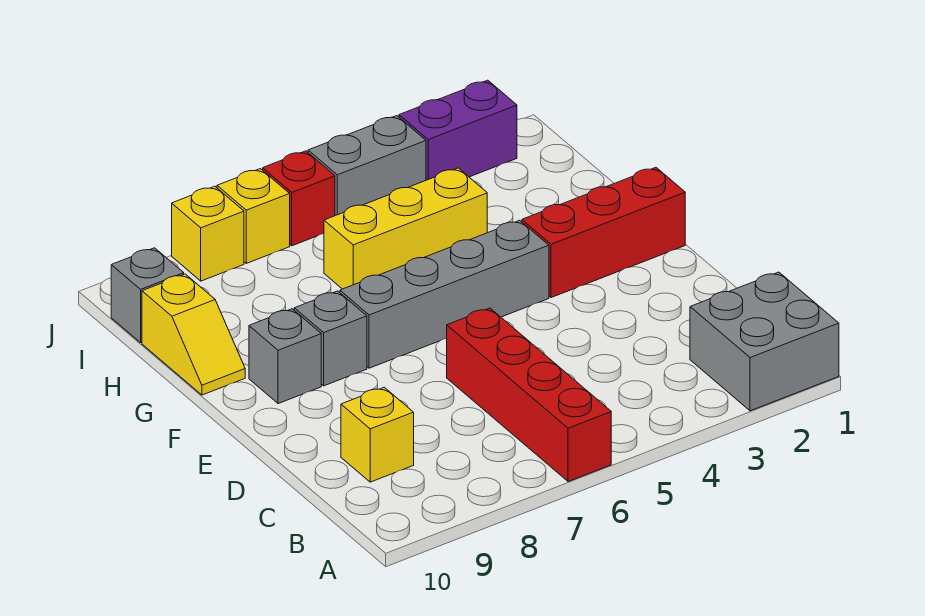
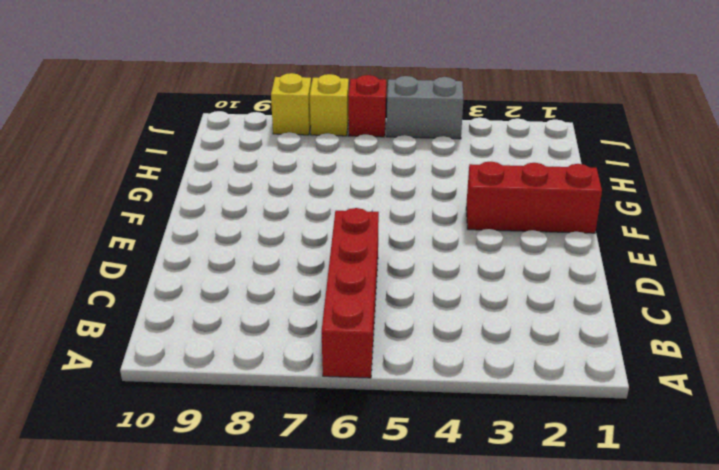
none -> grey brick A1:B2 level 1
none -> yellow brick C9 level 1
none -> grey brick F4:F7 level 1

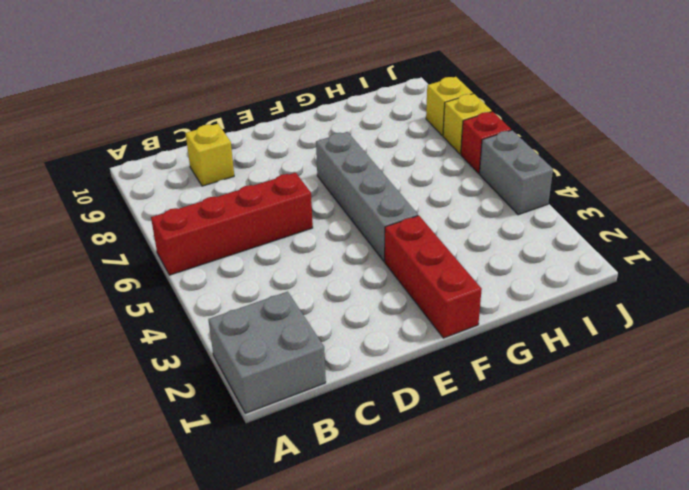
none -> grey brick F8 level 1
none -> grey brick F9 level 1
none -> yellow slope G10:H10 level 1 top H

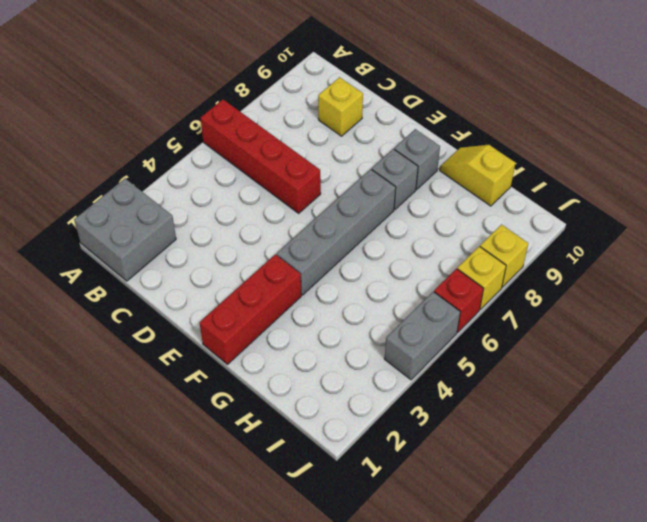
none -> yellow brick H4:H6 level 1
none -> grey brick I10 level 1
none -> purple brick J2:J3 level 1

